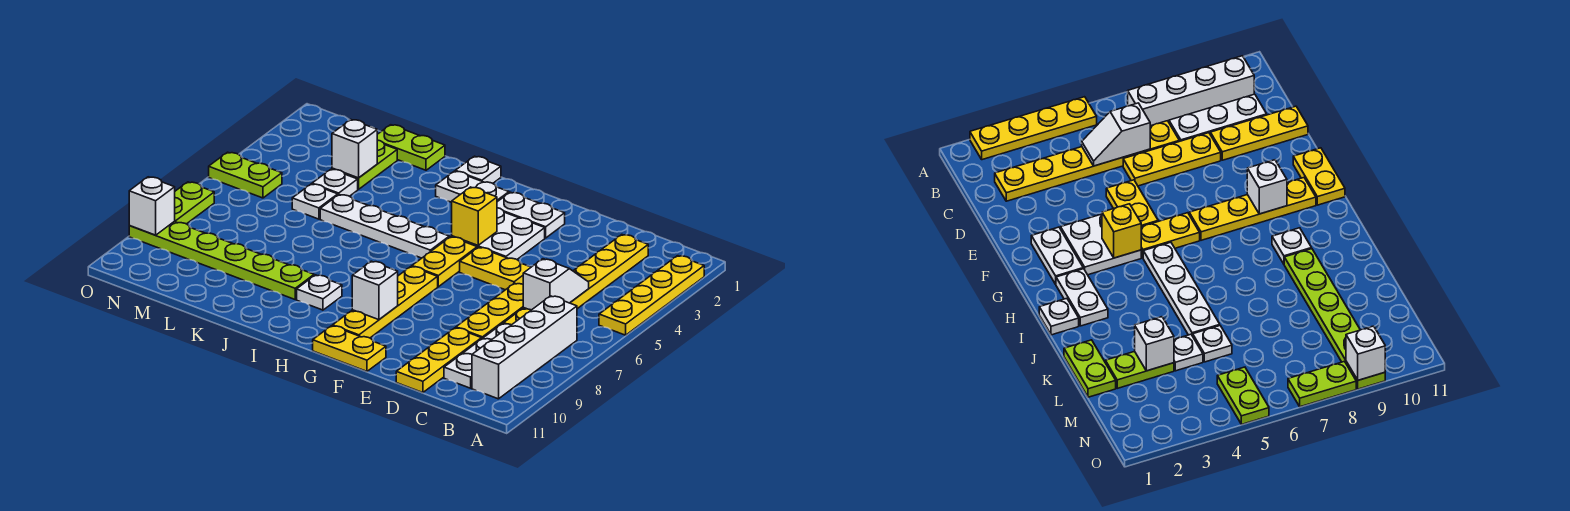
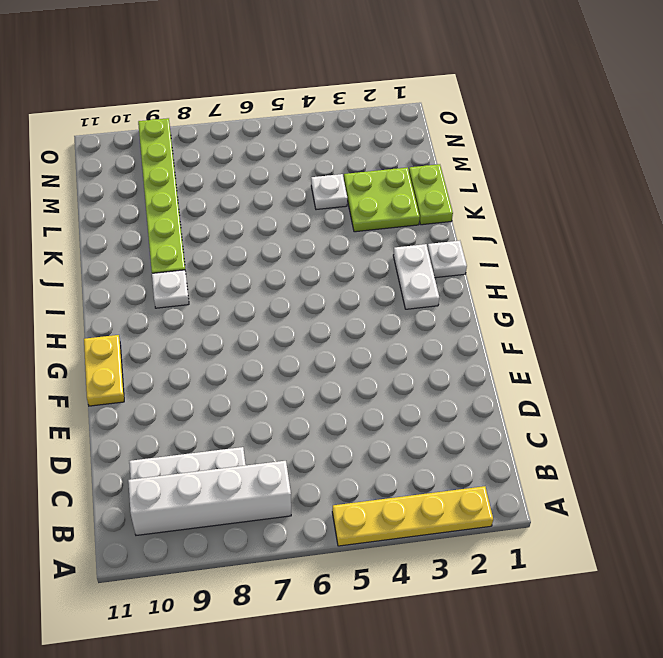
lime plate K2:L3 level 1 -> lime plate L2:L3 level 1
none -> yellow plate C2:C7 level 1
none -> yellow plate D6:D8 level 1
none -> yellow plate D9:D11 level 1

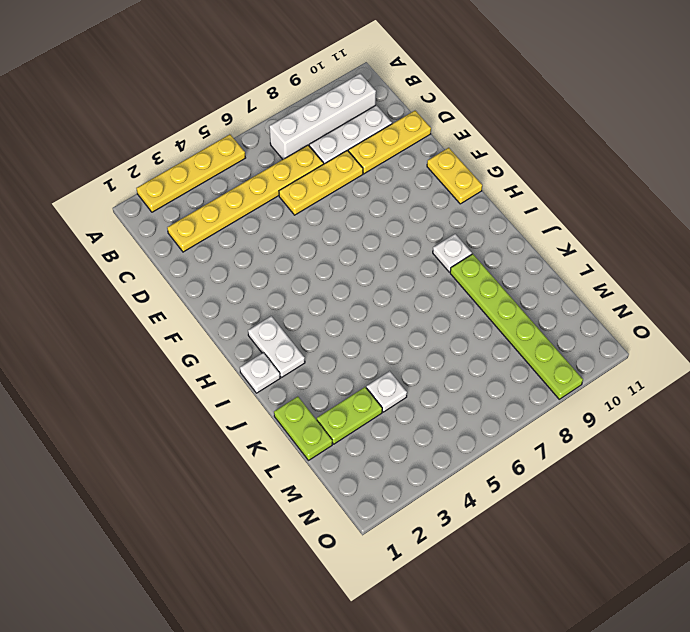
none -> yellow plate E5:F5 level 1
none -> white plate F2:G2 level 1
none -> white plate F3:G4 level 1

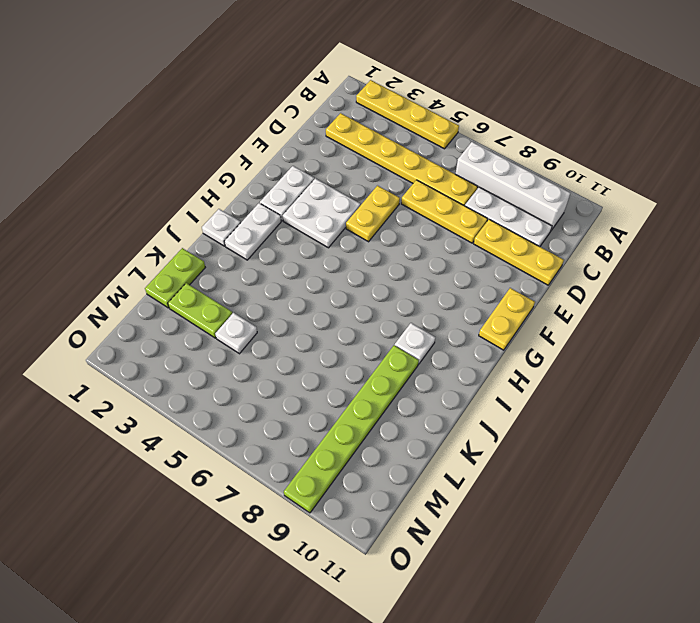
none -> yellow plate G5:G6 level 1
none -> yellow plate G7:G10 level 1
none -> white plate H5:K5 level 1

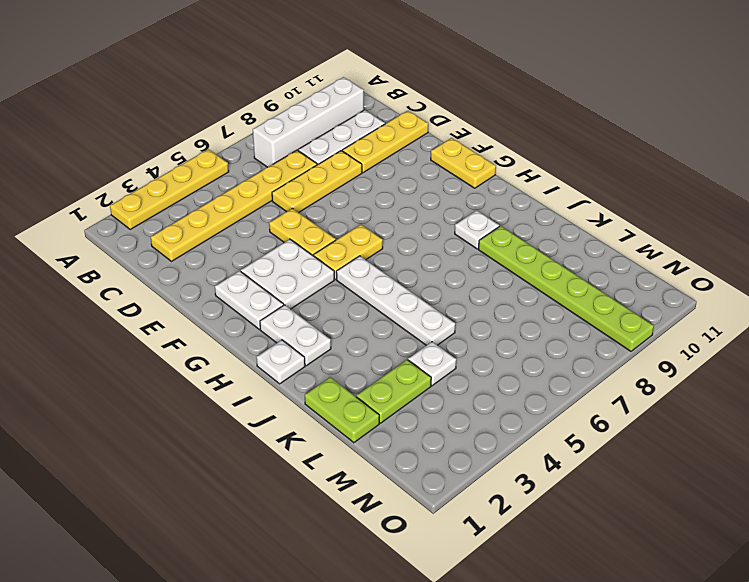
none -> yellow plate G7:G10 level 1
none -> white plate L5 level 1
none -> lime plate N5:O5 level 1

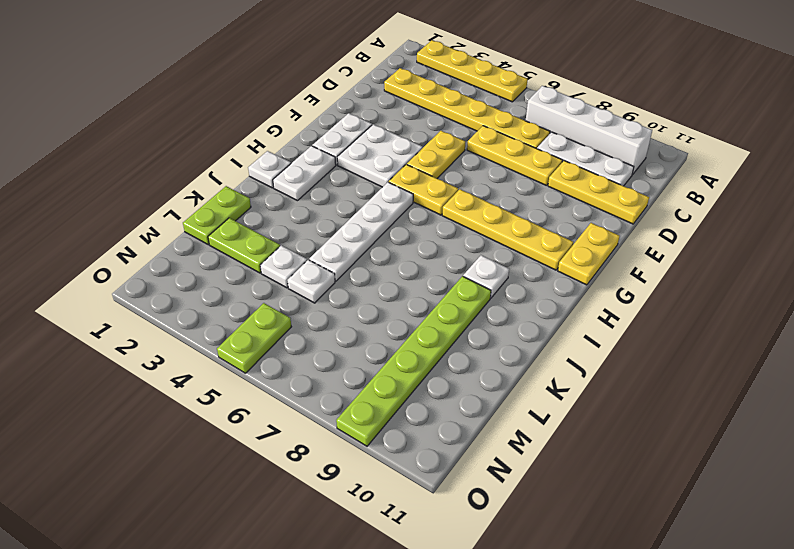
none -> lime plate O7:O8 level 1
none -> white slope C5:C6 level 2 top 6
none -> yellow brick G4 level 2

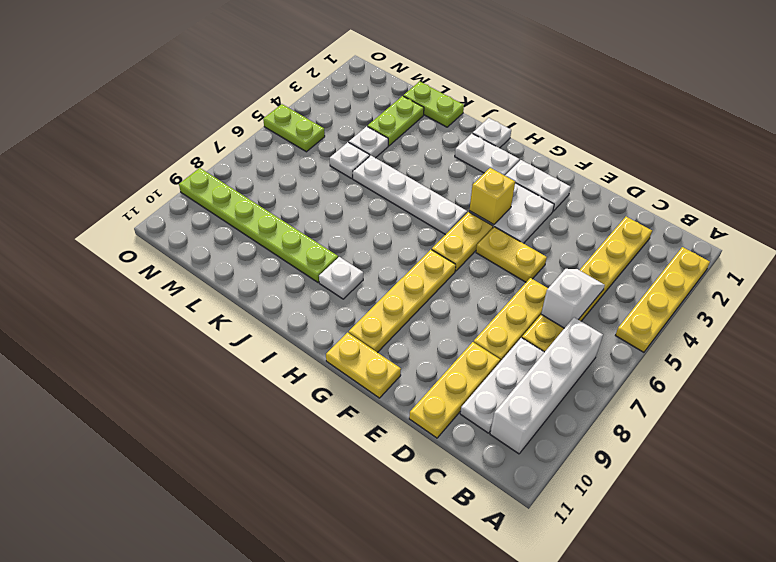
none -> lime plate O7:O8 level 1
none -> white brick G9 level 2
none -> white brick L3 level 2

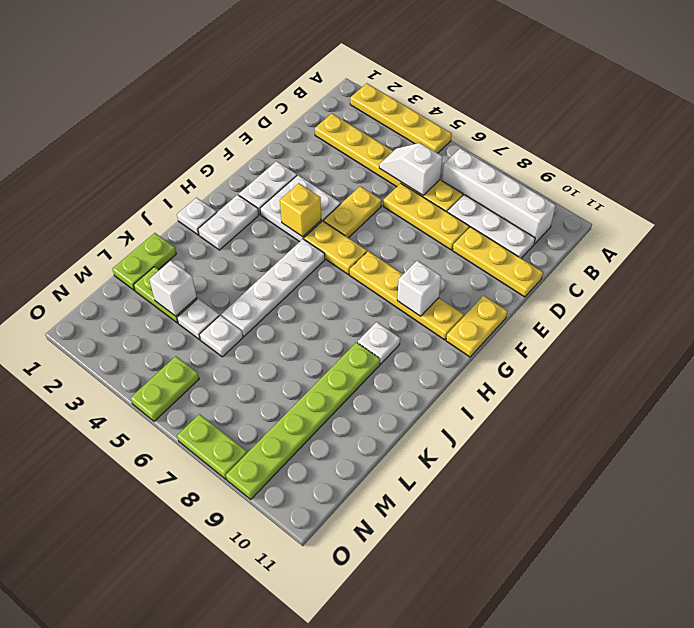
none -> white brick O9 level 2

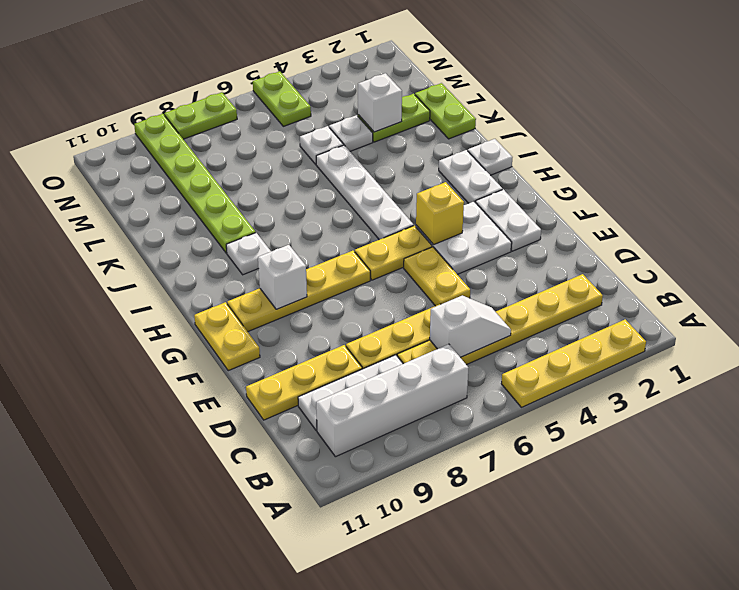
none -> white brick O9 level 2

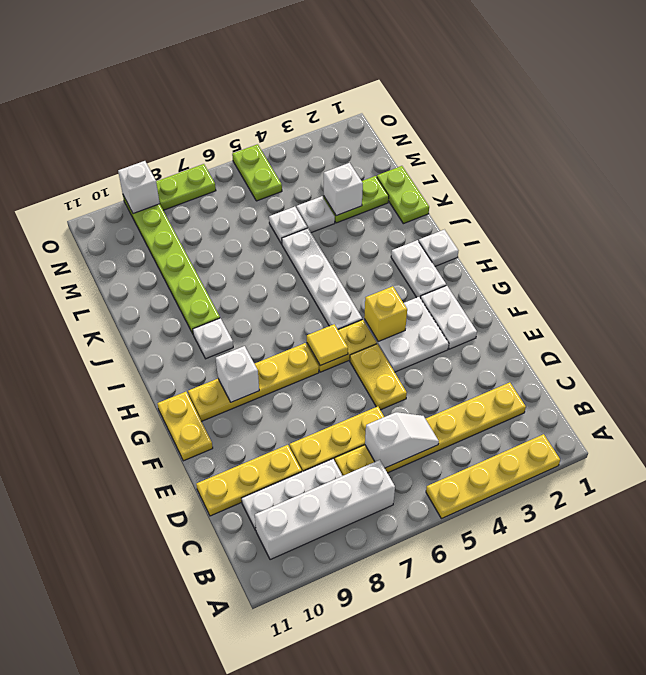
yellow tile G6 level 2 -> none

